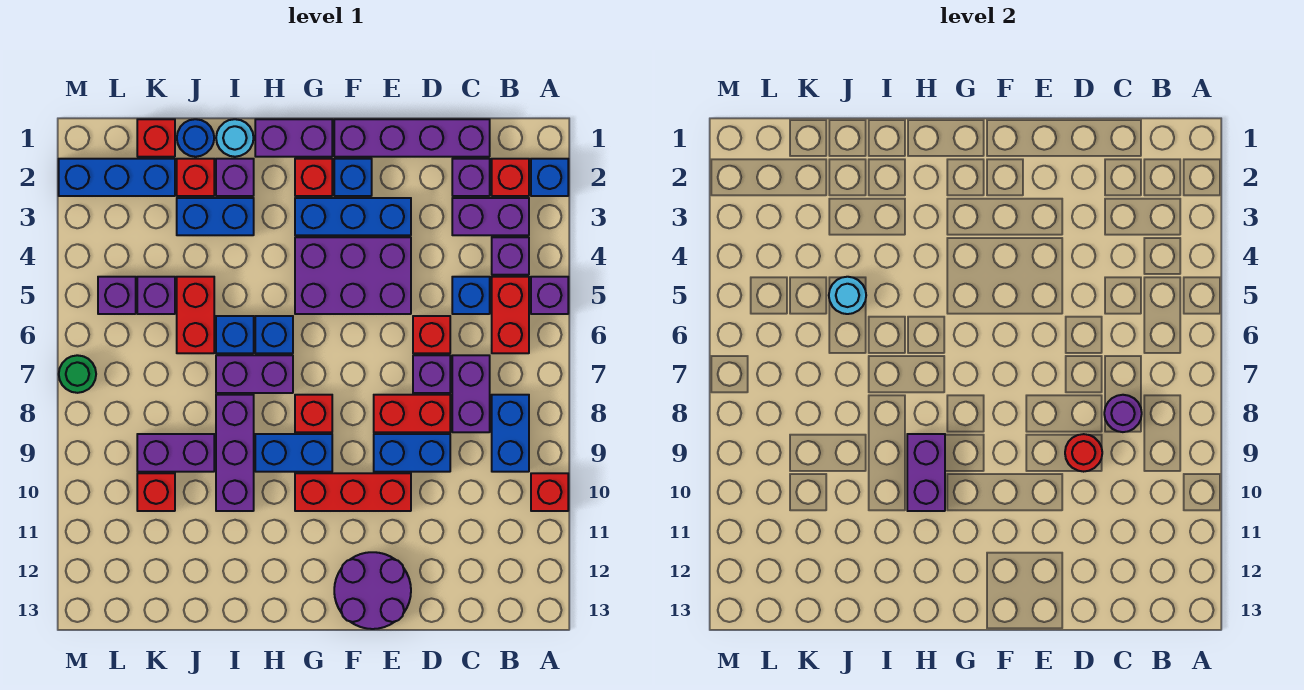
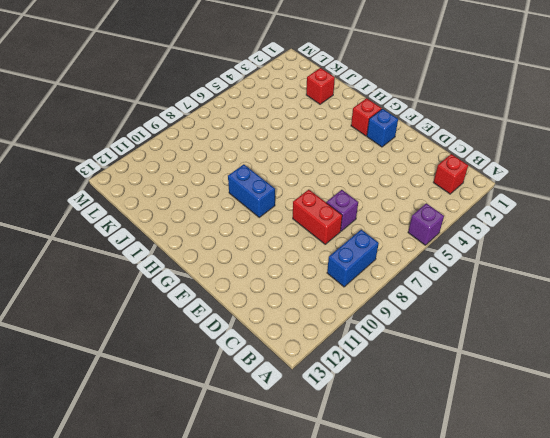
none -> blue brick A2 level 1
none -> red brick A10 level 1
none -> purple brick B3:C3 level 1
none -> purple brick B4 level 1

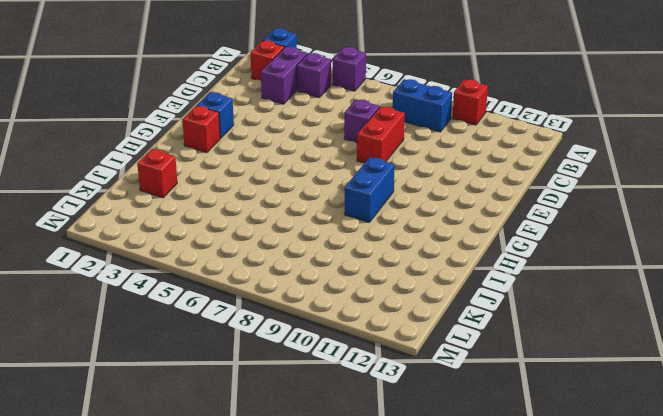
none -> red brick B5:B6 level 1
none -> purple brick C1:F1 level 1
none -> purple brick C2 level 1
none -> blue brick C5 level 1

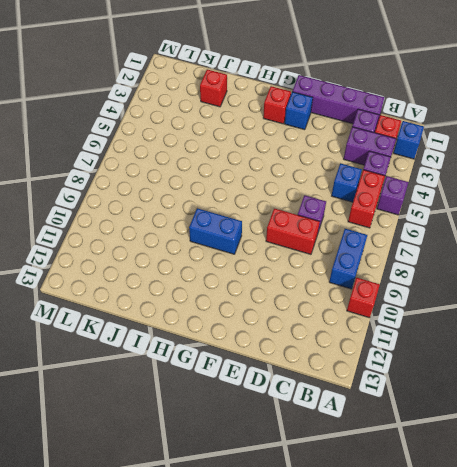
none -> purple brick C7:C8 level 1
none -> red brick D6 level 1
none -> blue brick D9:E9 level 1
none -> blue brick E3:G3 level 1

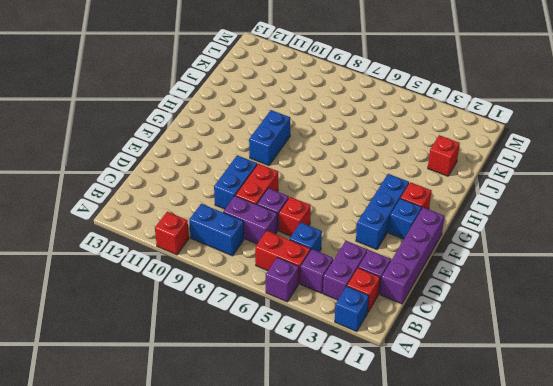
none -> purple brick E4:G5 level 1
none -> red brick E10:G10 level 1
none -> purple round brick E12:F13 level 1
none -> purple brick G1:H1 level 1

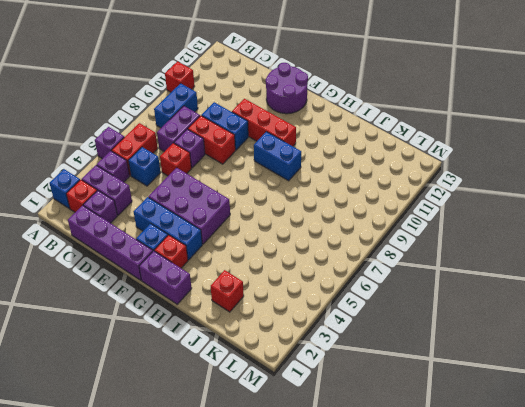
none -> red brick G8 level 1
none -> blue brick H6 level 1
none -> purple brick H7:I7 level 1
none -> cyan round brick I1 level 1

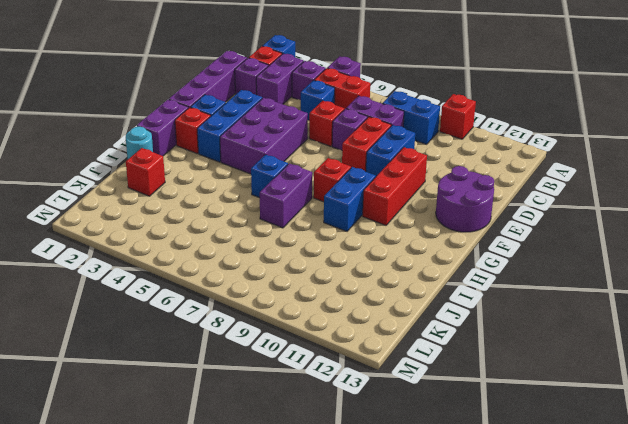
none -> purple brick I2 level 1
none -> blue brick I3:J3 level 1
none -> blue brick I6 level 1
none -> purple brick I8:I10 level 1

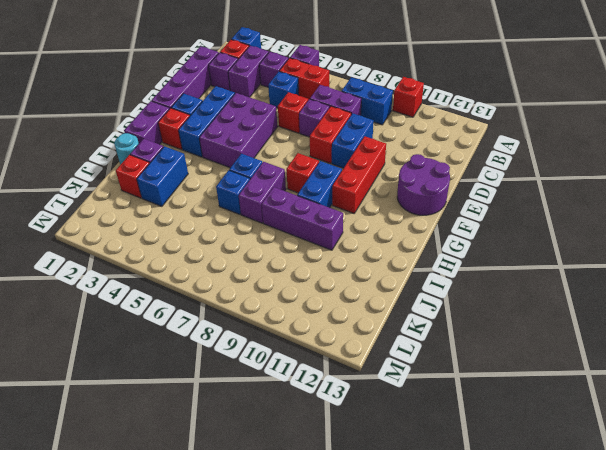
none -> blue round brick J1 level 1
none -> red brick J5:J6 level 1
none -> purple brick J9:K9 level 1
none -> red brick K1 level 1

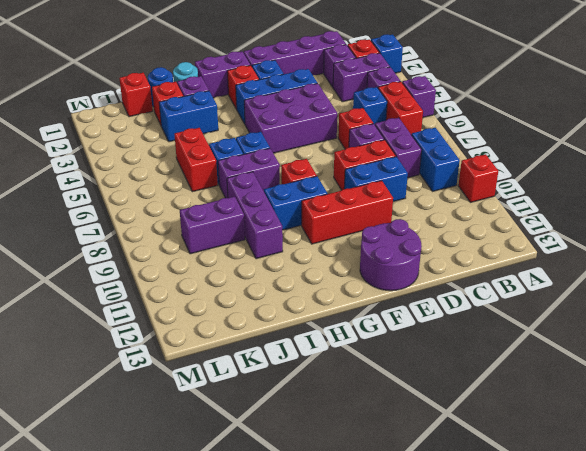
none -> blue brick K2:M2 level 1
none -> purple brick K5 level 1
none -> red brick K10 level 1
none -> purple brick L5 level 1

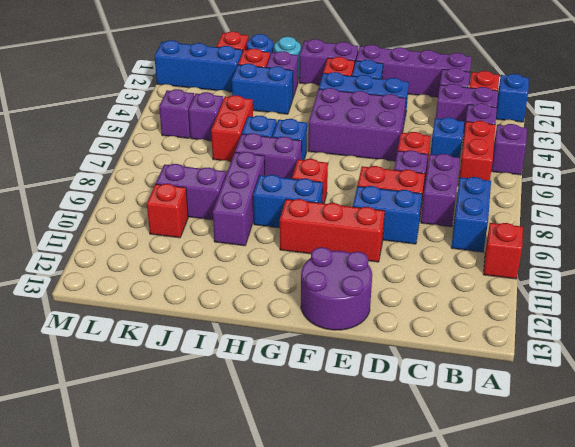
none -> green round brick M7 level 1
none -> purple round brick C8 level 2
none -> red round brick D9 level 2
none -> purple brick H9:H10 level 2

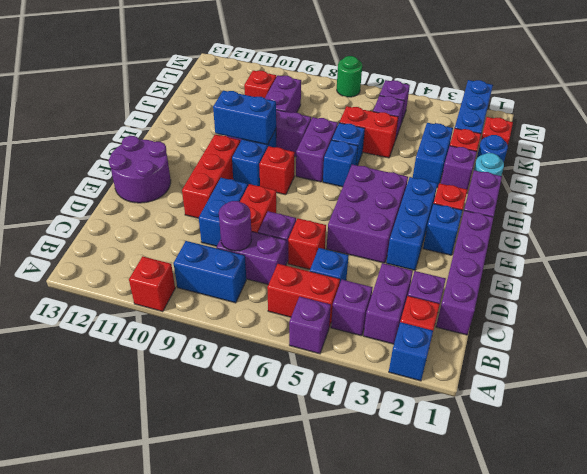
blue brick H9:H10 level 2 -> purple brick H9:H10 level 2
none -> red round brick D9 level 2
none -> cyan round brick J5 level 2

